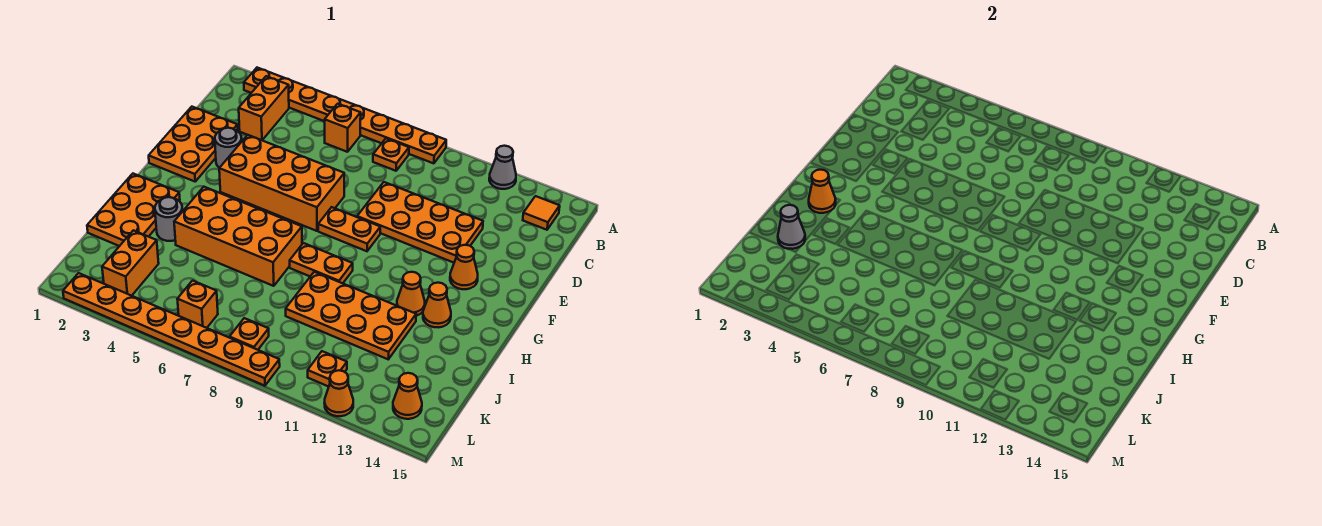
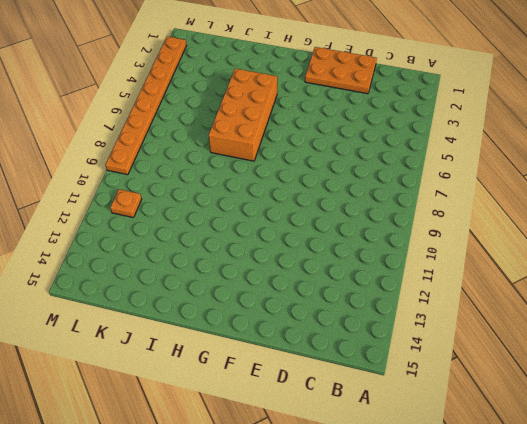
none -> orange plate A2:A9 level 1
none -> grey cone A12 level 1
none -> orange brick B3:C3 level 1

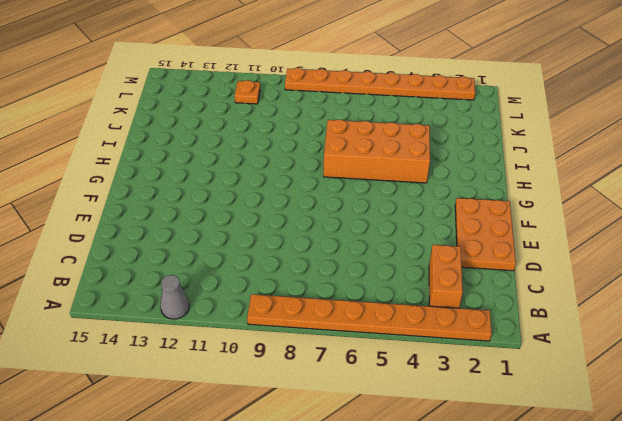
none -> orange brick B6 level 1
none -> orange plate B8 level 1
none -> orange tile B14 level 1

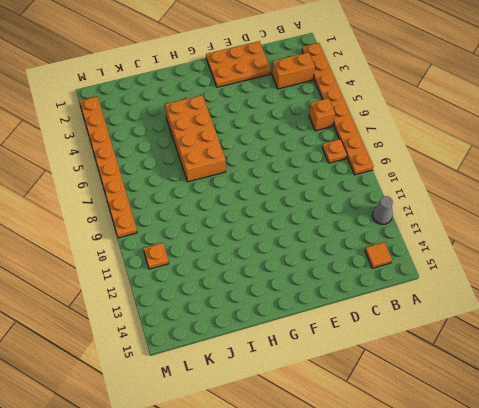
none -> orange plate D9:E12 level 1
none -> grey round brick E3 level 1
none -> orange brick E4:F7 level 1

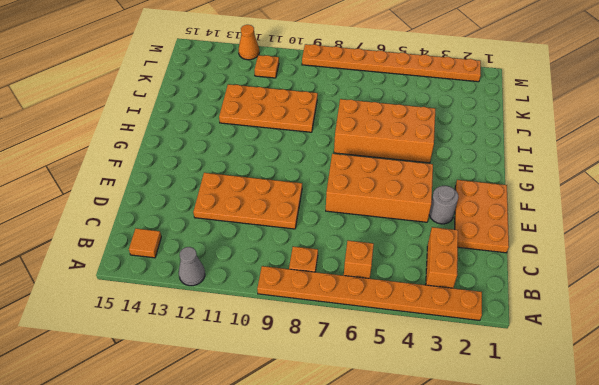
none -> orange plate F8:F9 level 1
none -> orange cone F13 level 1
none -> orange plate H1:J2 level 1

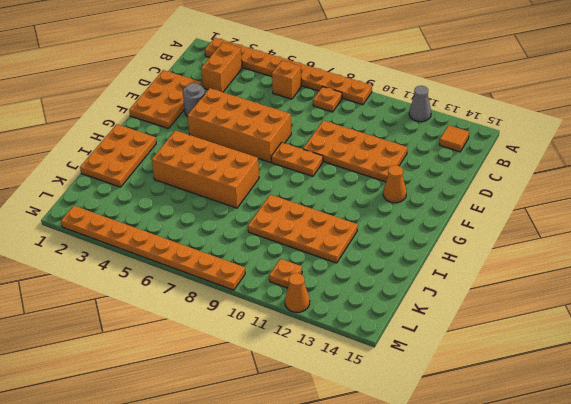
none -> orange plate H8:H9 level 1
none -> orange cone H12 level 1
none -> orange cone H13 level 1

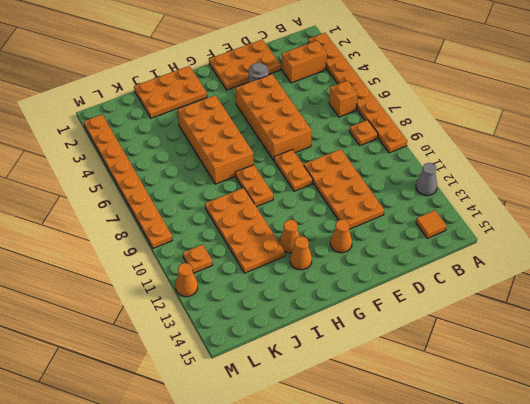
none -> grey round brick I3 level 1
none -> orange brick K3:L3 level 1
none -> orange brick L6 level 1

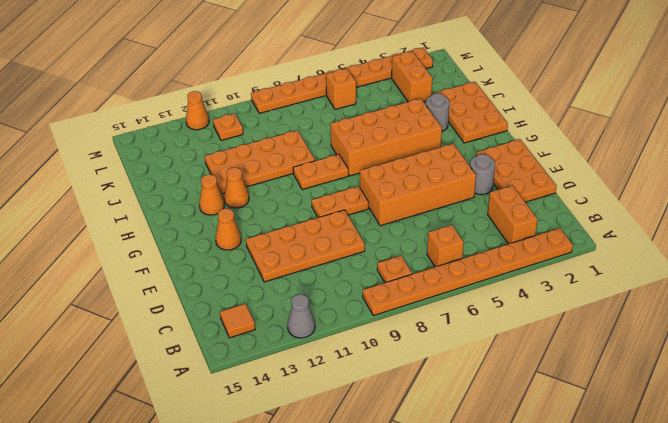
none -> orange plate L8 level 1
none -> orange cone L14 level 1
none -> orange cone H2 level 2

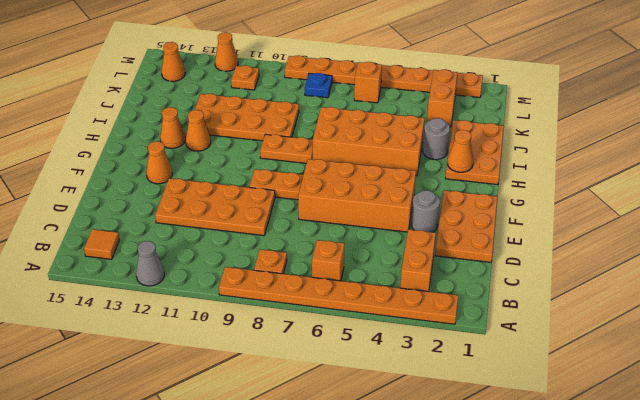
blue plate L8 level 1 -> orange plate L8 level 1
none -> grey cone J2 level 2

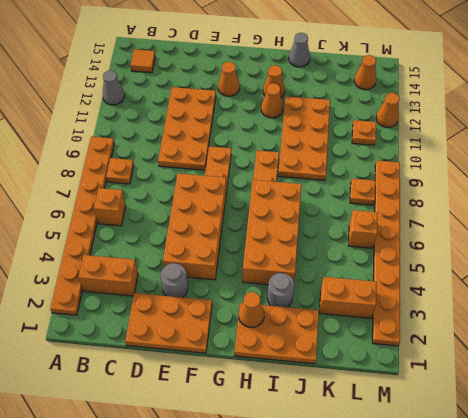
grey cone I15 level 1 -> grey cone J2 level 2

